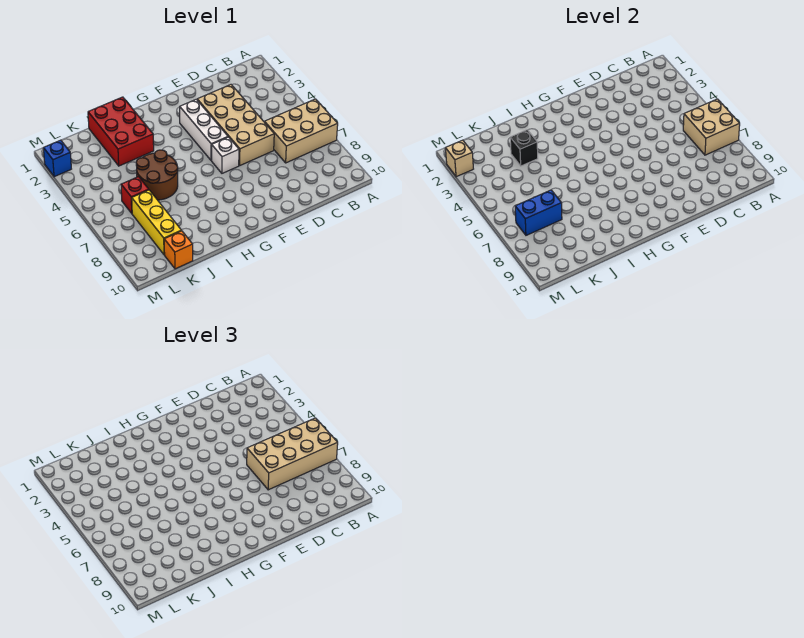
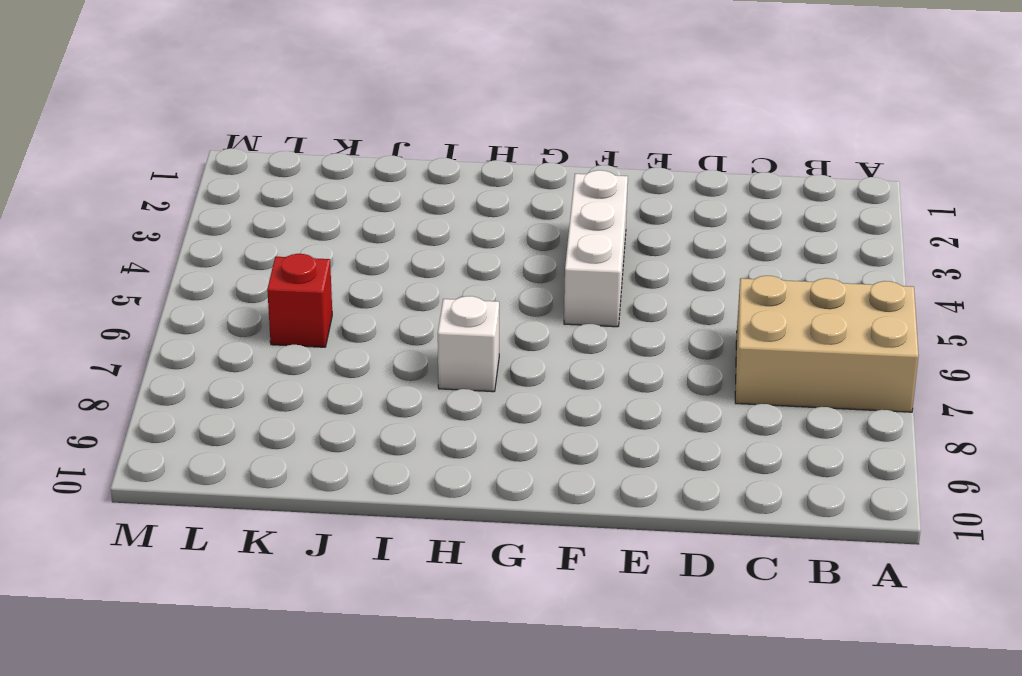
white brick H7 level 1 -> white brick F6 level 1
none -> tan brick D3:E6 level 1
none -> red brick I1:J3 level 1
none -> brown round brick I5:J6 level 1

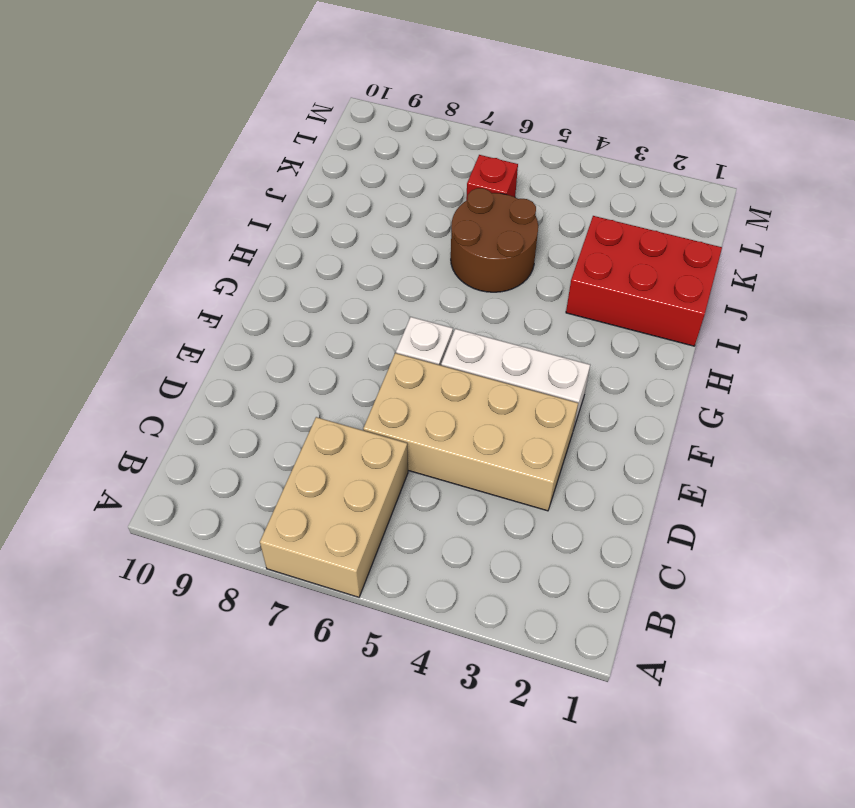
none -> yellow brick K7:K9 level 1
none -> orange brick K10 level 1
none -> blue brick M2 level 1

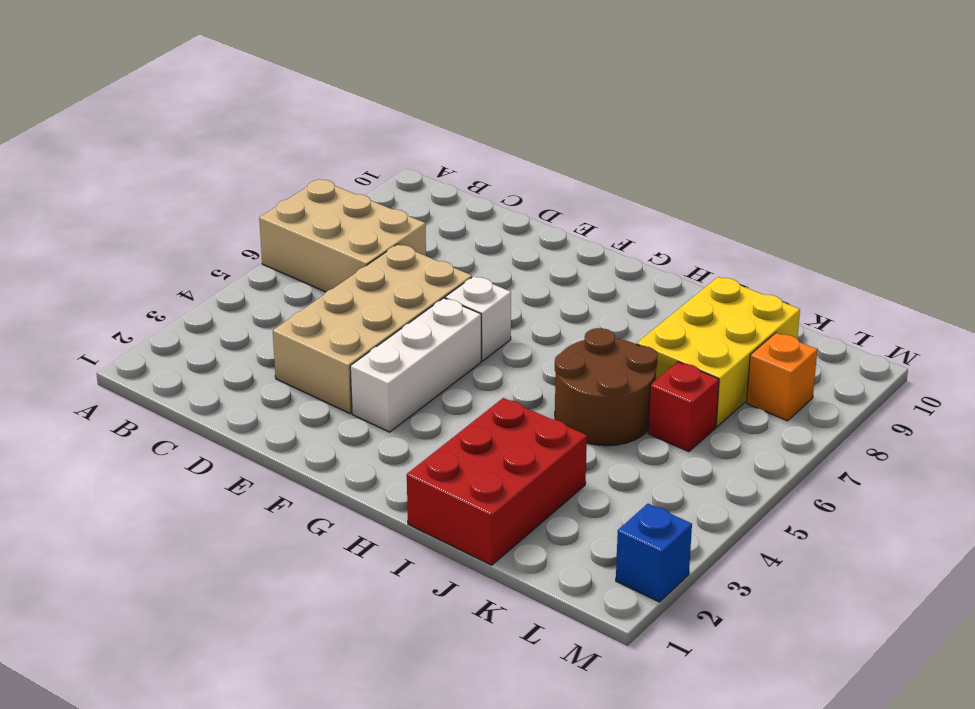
yellow brick J7:K9 level 1 -> yellow brick K7:K9 level 1
orange brick L8 level 1 -> orange brick K10 level 1
none -> tan brick A6:B7 level 2
none -> black brick J3 level 2
none -> blue brick K7:L7 level 2

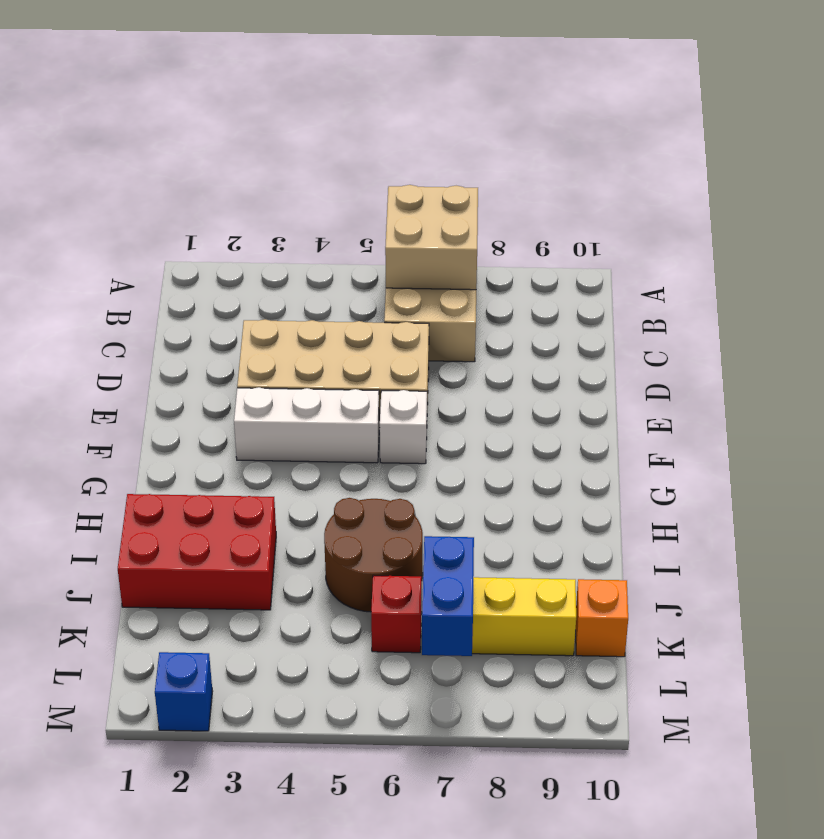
none -> black brick J3 level 2
none -> tan brick M2 level 2
none -> tan brick A6:D7 level 3

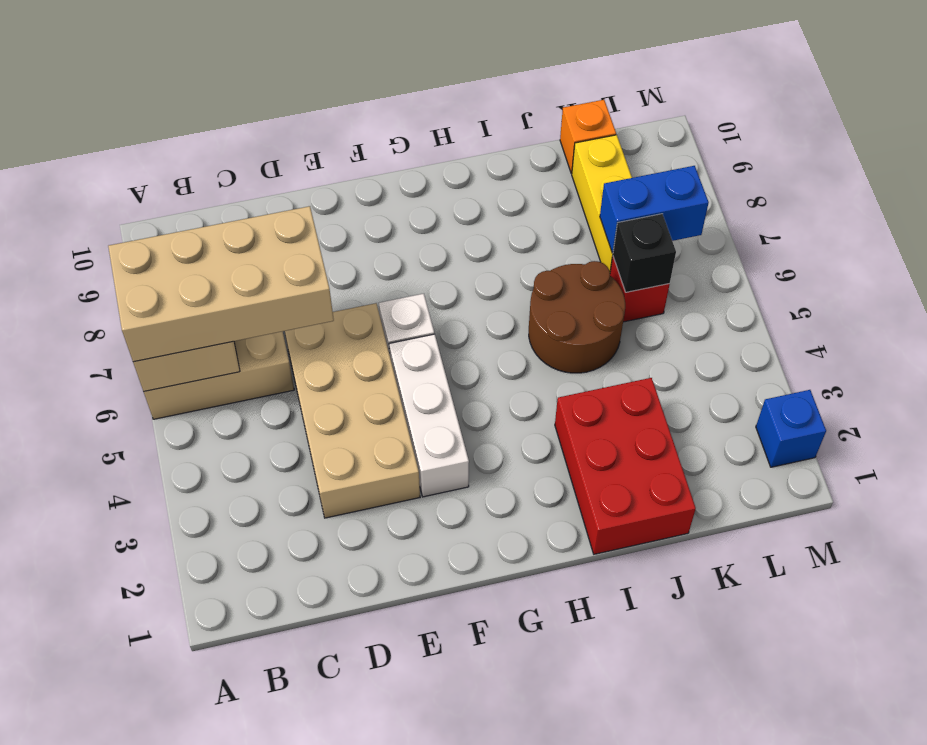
black brick K6 level 2 -> black brick J3 level 2
none -> tan brick M2 level 2

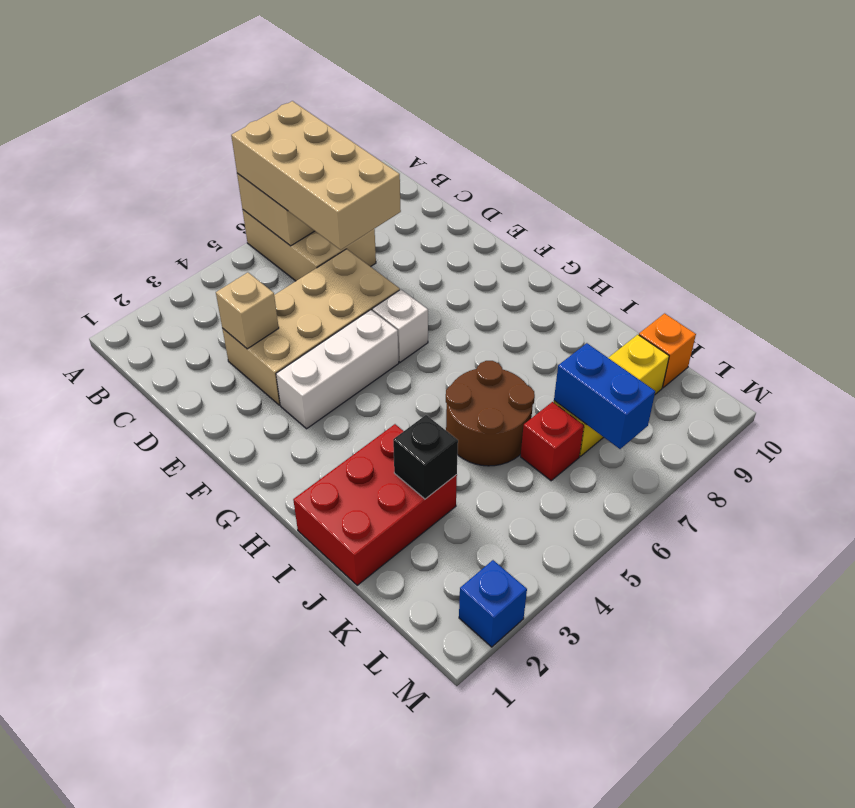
tan brick D3 level 2 -> tan brick M2 level 2

